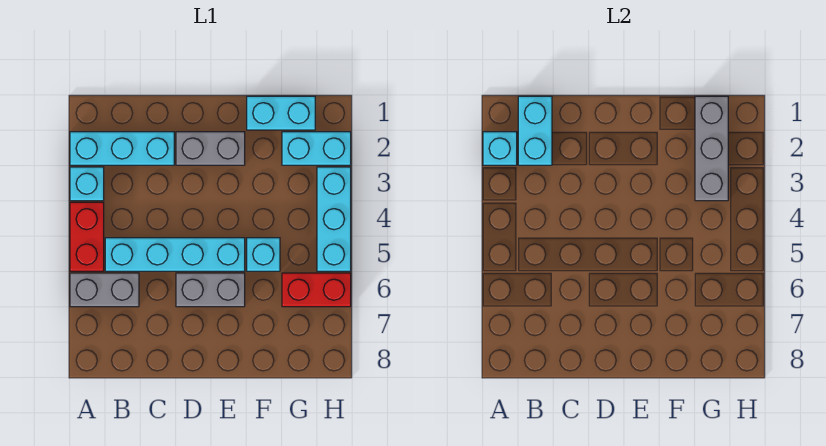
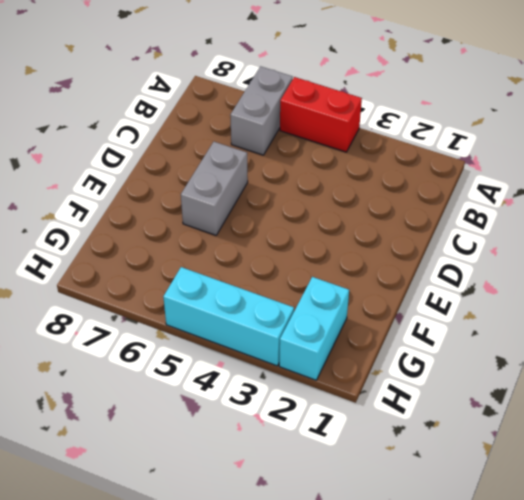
none -> cyan brick A2:C2 level 1
none -> cyan brick A3 level 1
none -> cyan brick B5:E5 level 1

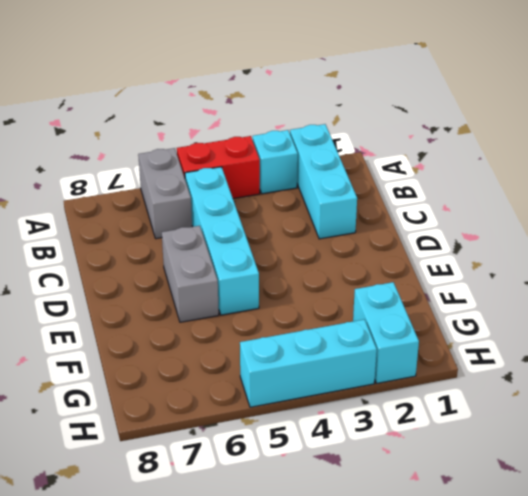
none -> grey brick D2:E2 level 1
none -> cyan brick F1:G1 level 1
none -> cyan brick F5 level 1

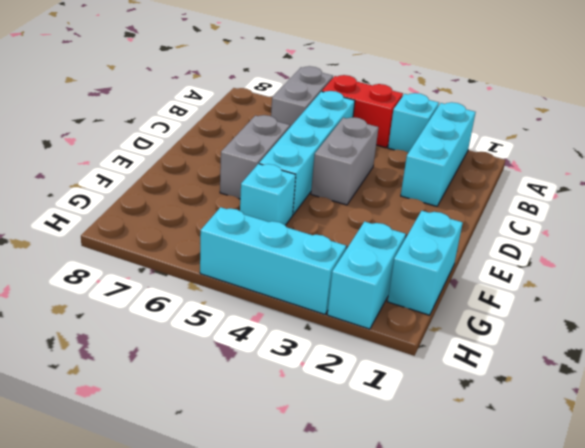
grey brick C4:D4 level 1 -> grey brick D2:E2 level 1
none -> red brick G6:H6 level 1
none -> cyan brick A2 level 2
none -> cyan brick B1:B2 level 2

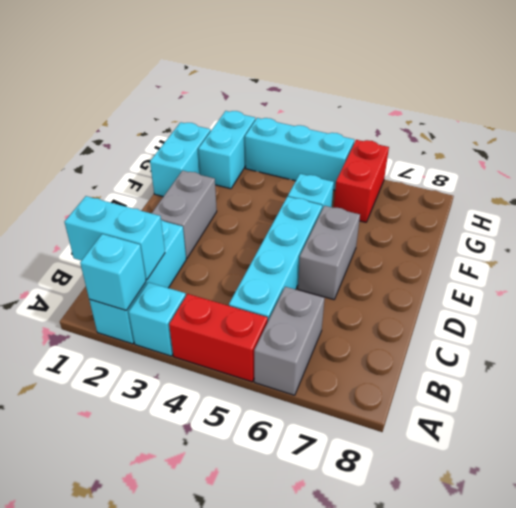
none -> grey brick G1:G3 level 2

